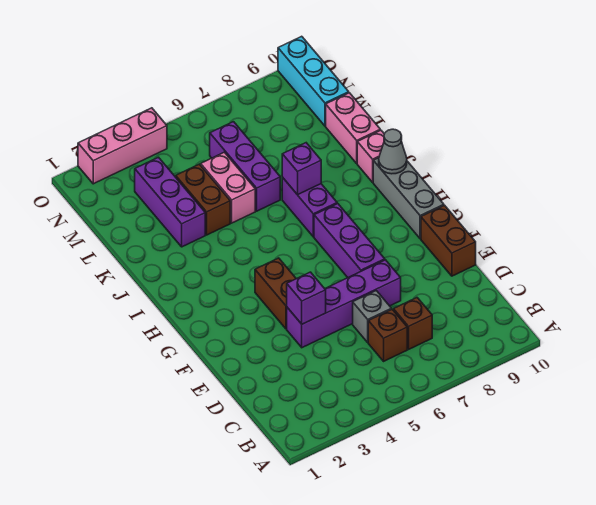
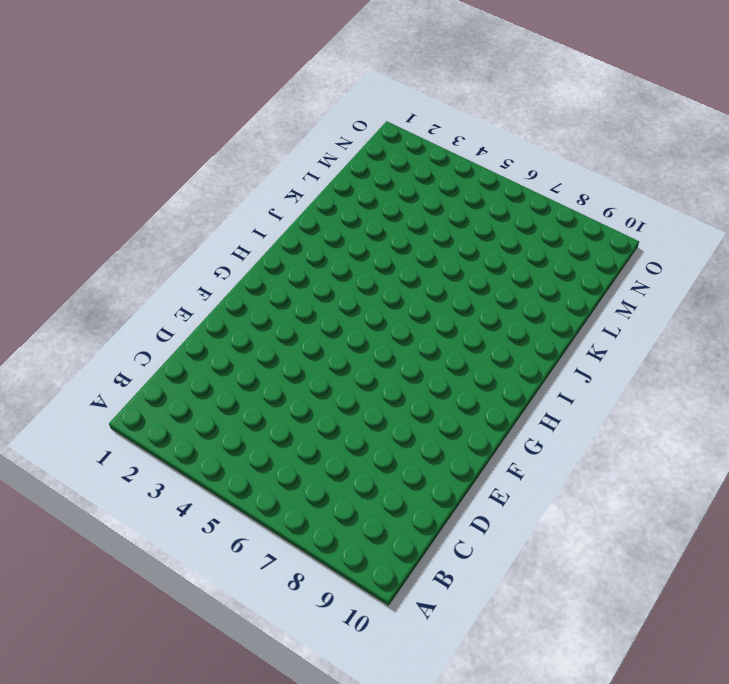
none -> brown brick C6 level 1
none -> brown brick C7 level 1
none -> grey brick D6 level 1

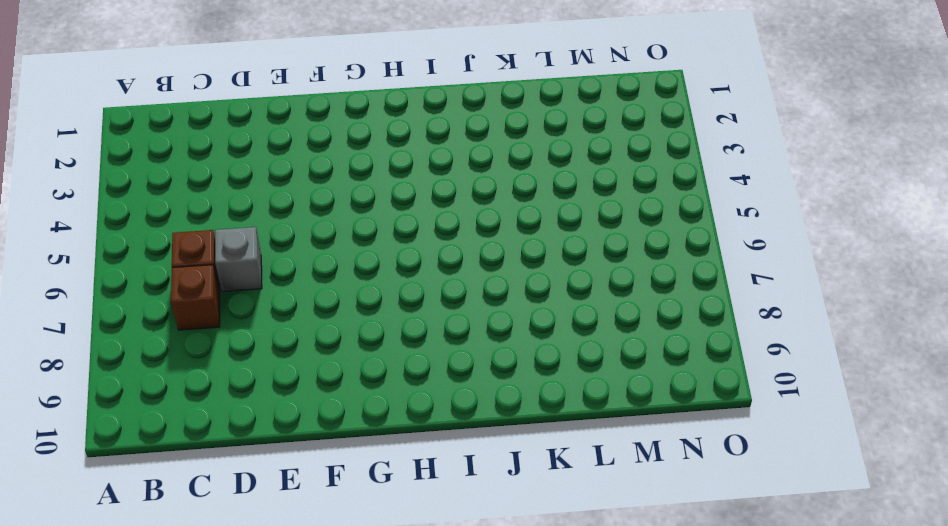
none -> purple brick E4:E7 level 1
none -> brown brick E10:F10 level 1
none -> brown brick F4:G4 level 1

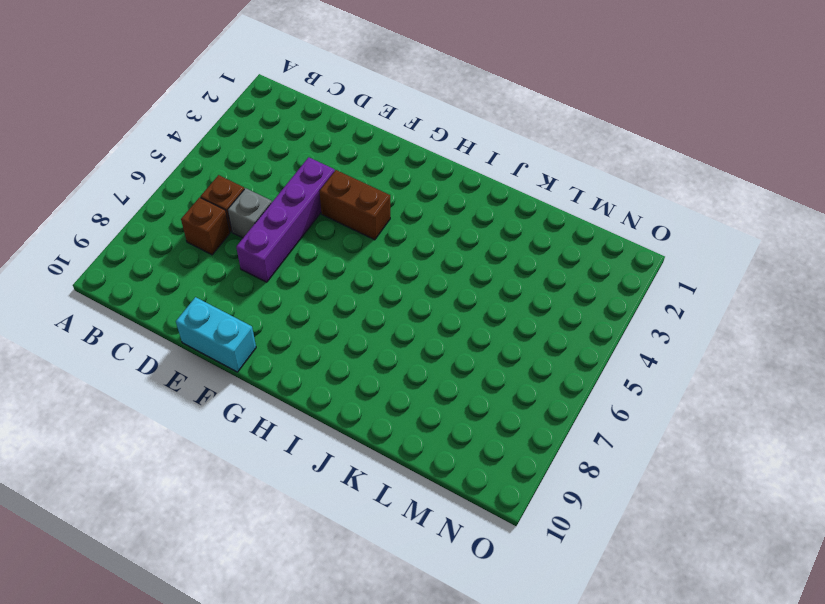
cyan brick E10:F10 level 1 -> brown brick E10:F10 level 1
none -> purple brick F7:H7 level 1
none -> grey brick G10:I10 level 1
none -> purple brick I7:J7 level 1

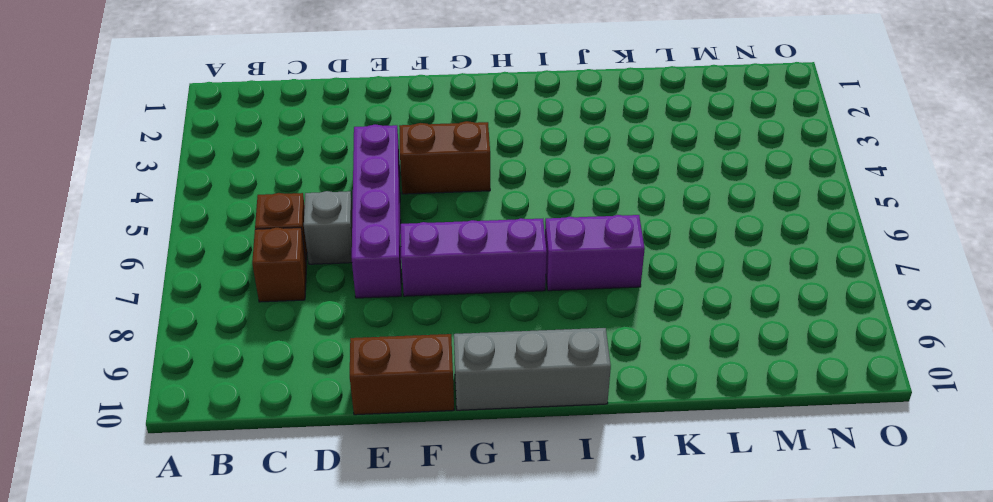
none -> pink brick J10 level 1
none -> purple brick K3:M3 level 1
none -> brown brick K4:L4 level 1

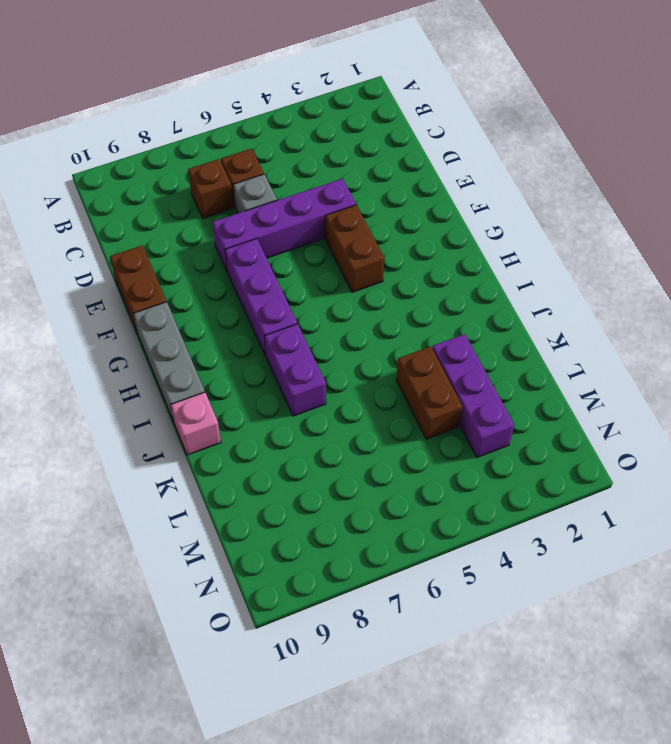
none -> pink brick K5:L5 level 1
none -> purple brick K6:M6 level 1
none -> pink brick K10:L10 level 1

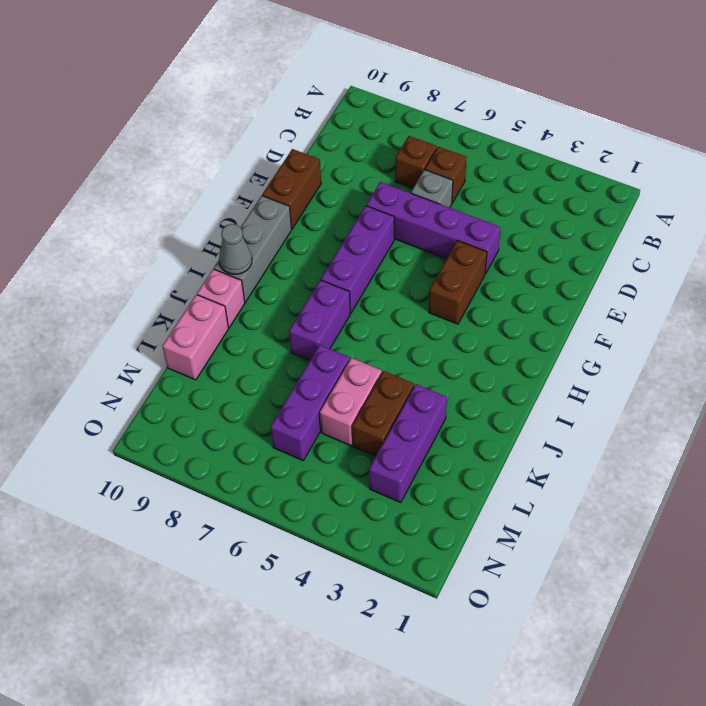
none -> cyan brick M10:O10 level 1
none -> pink brick O2:O4 level 1
none -> purple brick E4 level 2

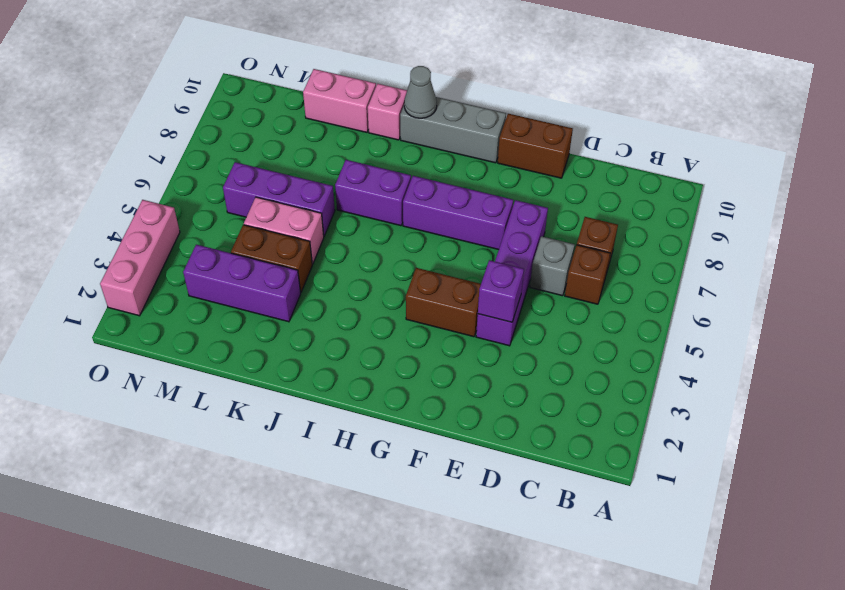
none -> cyan brick M10:O10 level 1
none -> purple brick J7 level 2

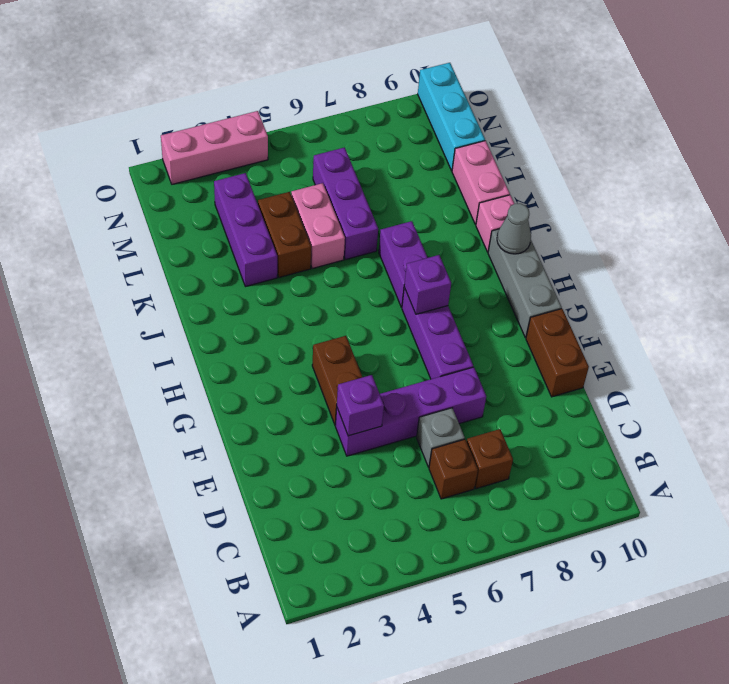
purple brick H7 level 2 -> purple brick J7 level 2

